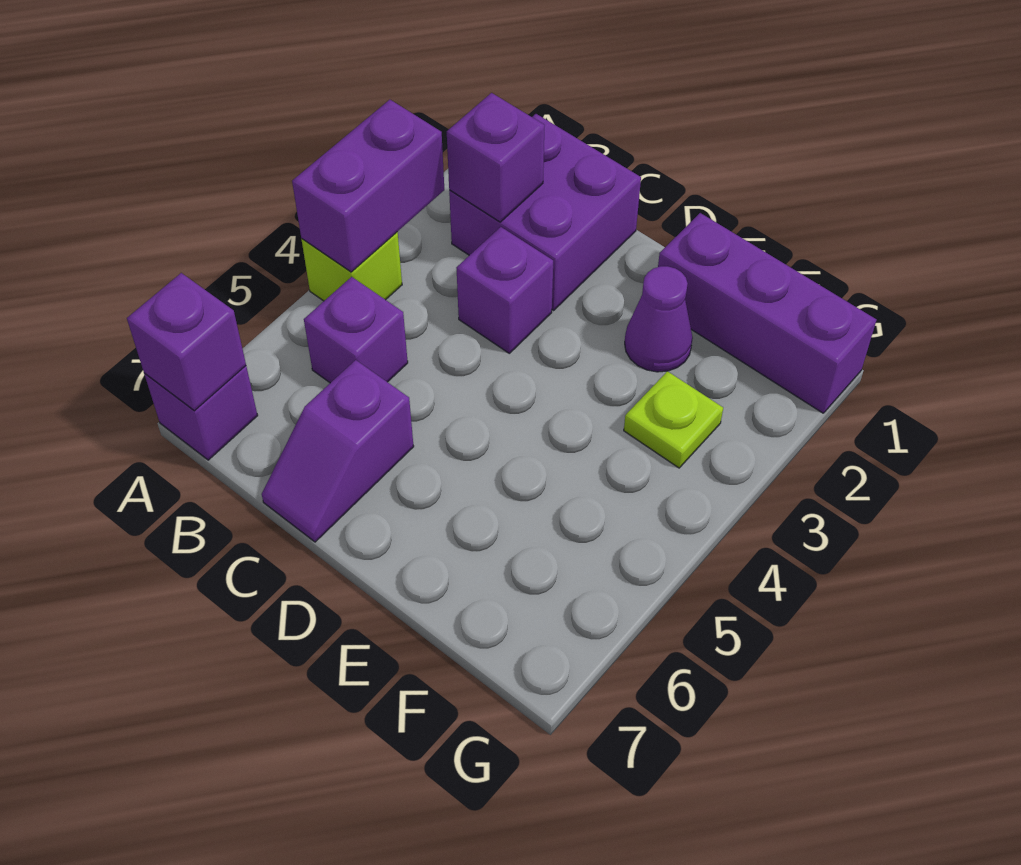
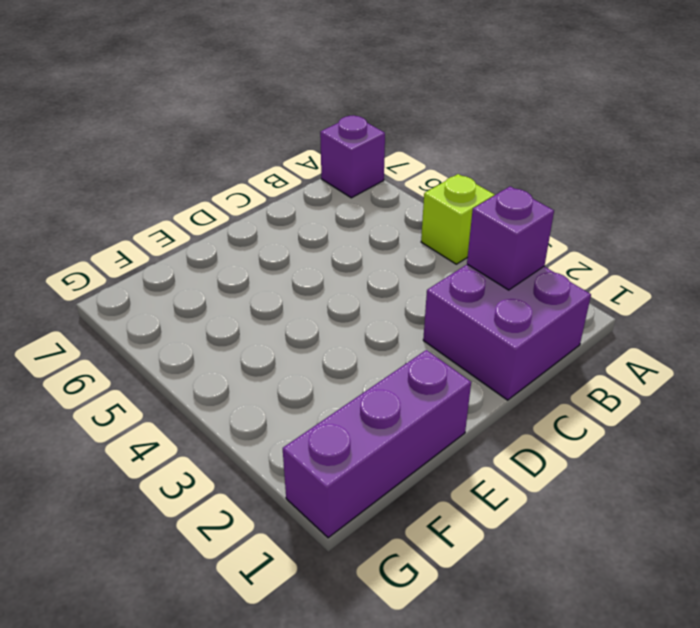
none -> purple brick B5 level 1
none -> purple brick C3 level 1
none -> purple slope C6:C7 level 1 top 6

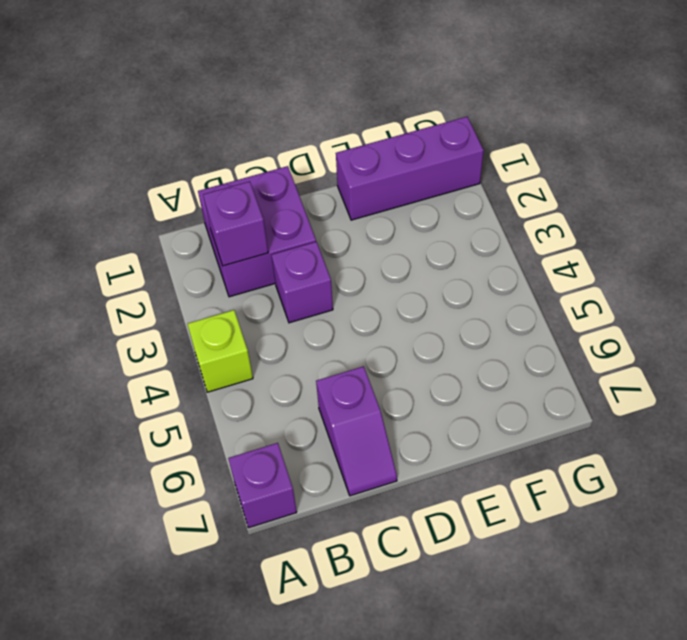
none -> purple brick B5 level 1
none -> purple cone E2 level 1
none -> lime plate F3 level 1

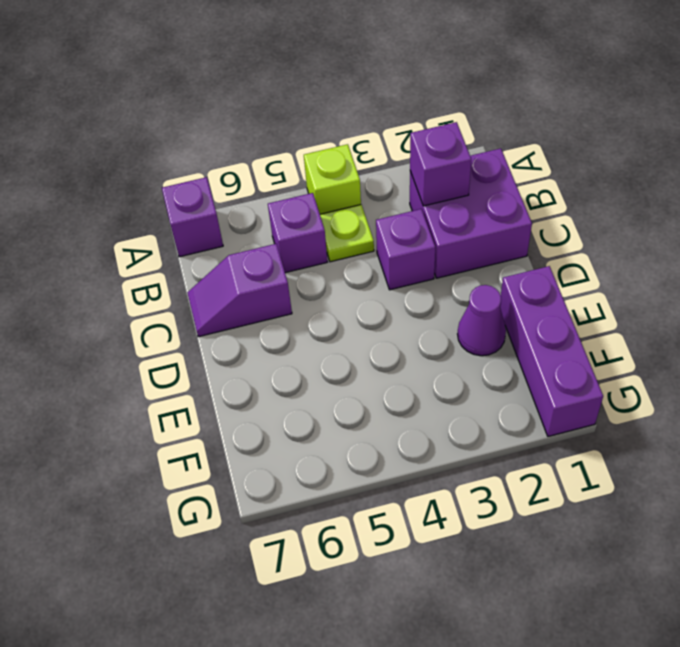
lime plate B4 level 1 -> lime plate F3 level 1
none -> purple brick A3:A4 level 2
none -> purple brick A7 level 2

